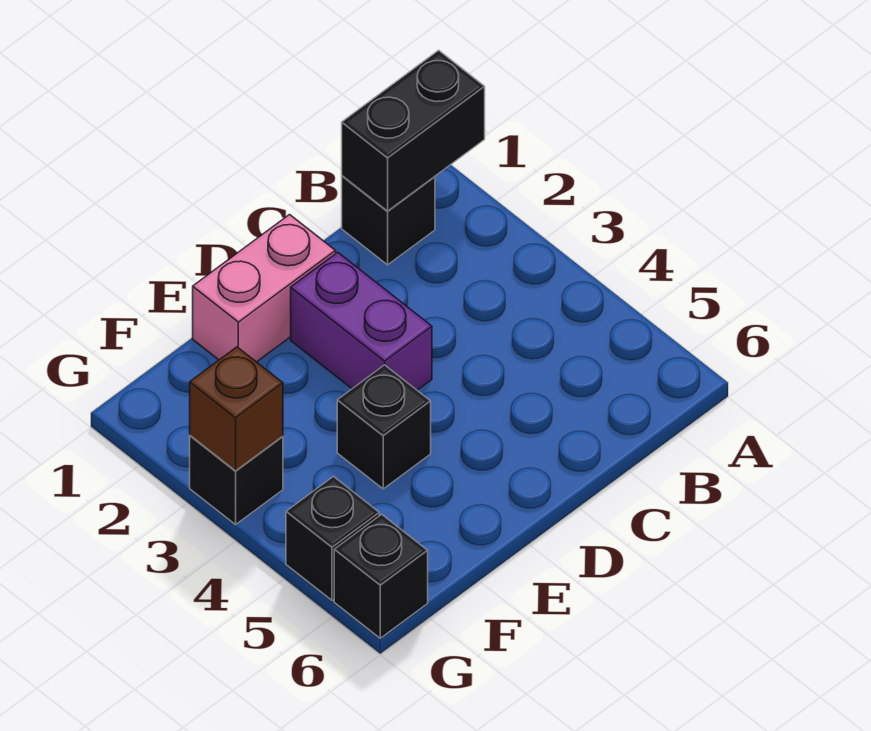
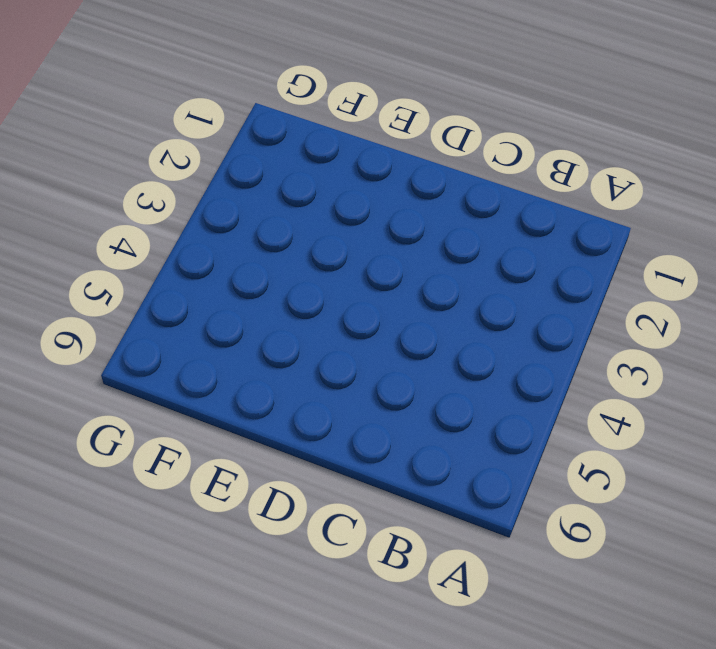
none -> black brick B1 level 1
none -> pink brick D1:E1 level 1

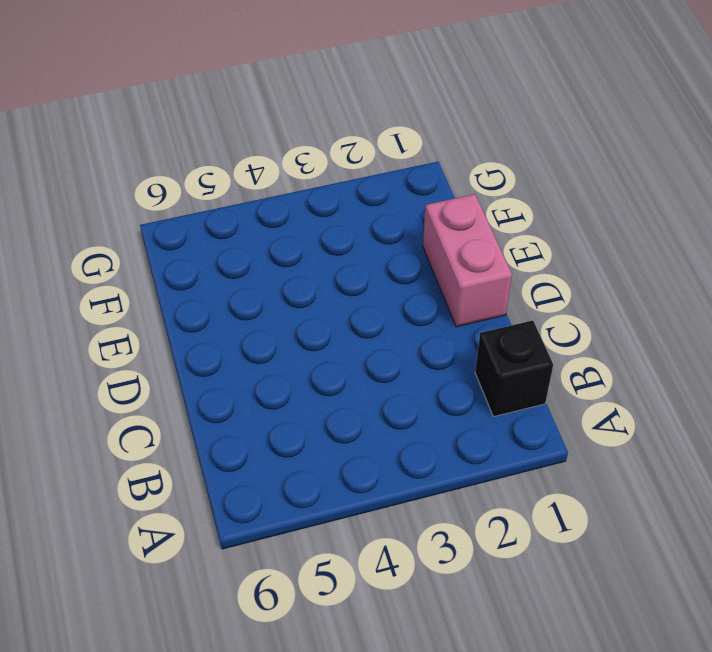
none -> purple brick D2:D3 level 1
none -> black brick E4 level 1

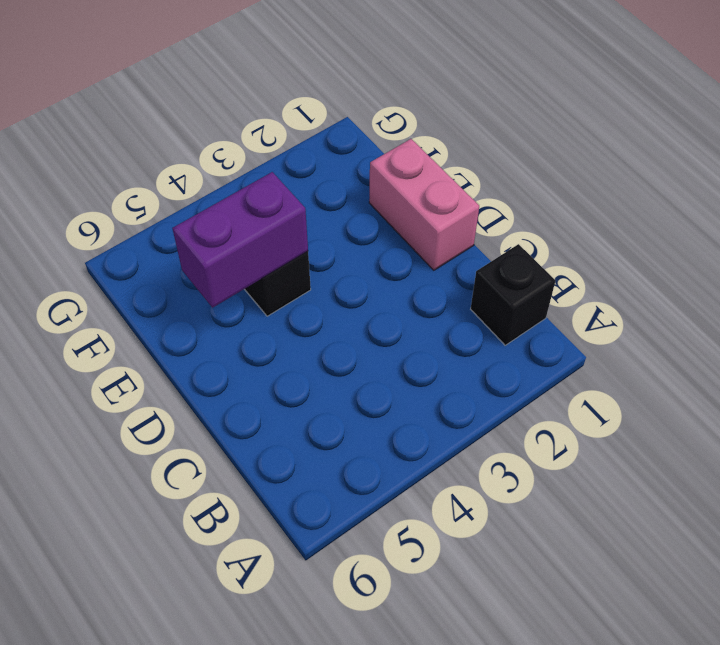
purple brick E4:E5 level 2 -> purple brick D2:D3 level 1
none -> black brick G3 level 1
none -> black brick G5 level 1

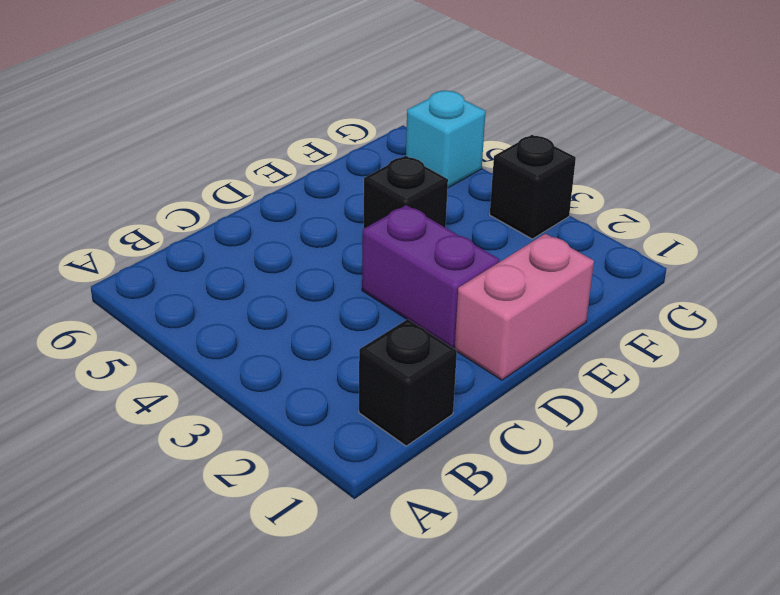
cyan brick G5 level 1 -> black brick G5 level 1
none -> black brick G6 level 1
none -> black brick A1:B1 level 2

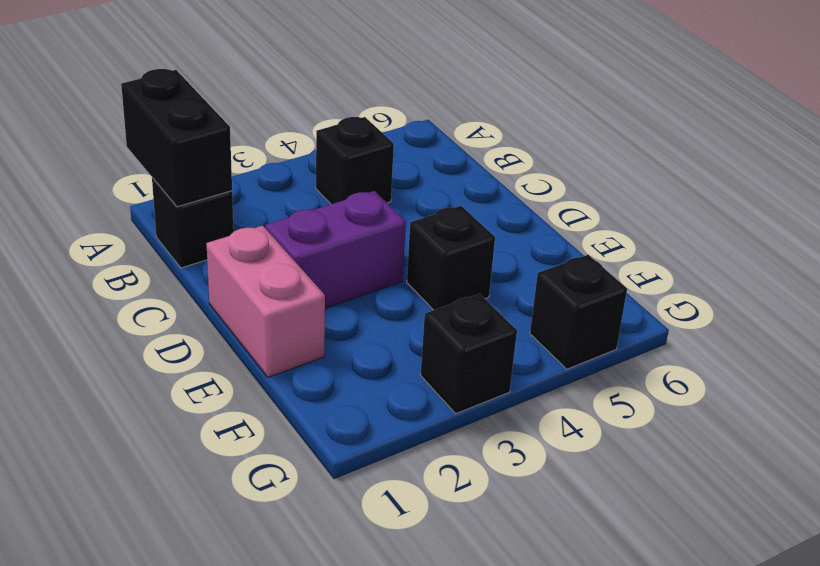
black brick B4 level 1 -> black brick G6 level 1
none -> brown brick G3 level 2

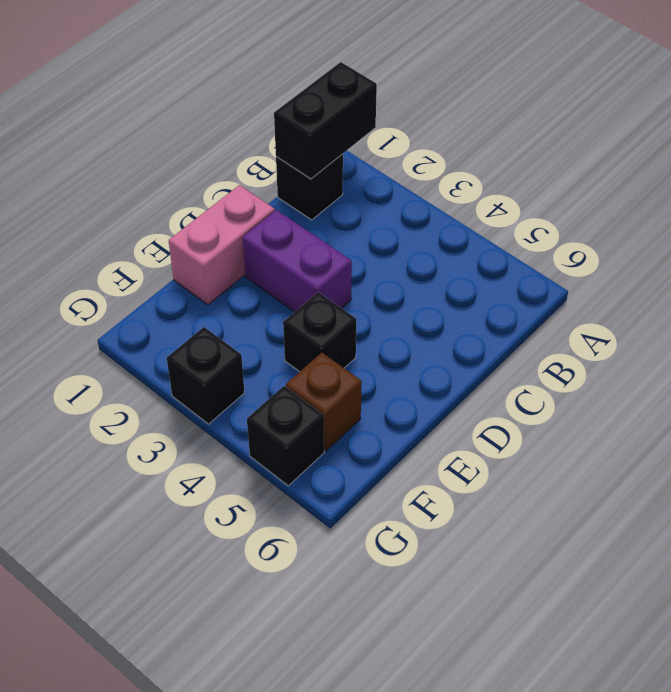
brown brick F5 level 1 -> brown brick G3 level 2
none -> black brick G6 level 1

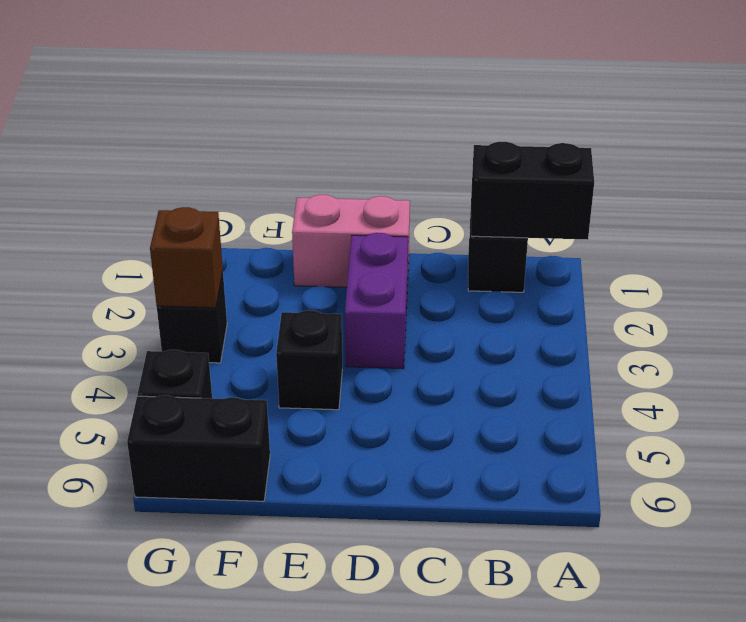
black brick F6:G6 level 1 -> black brick G6 level 1

